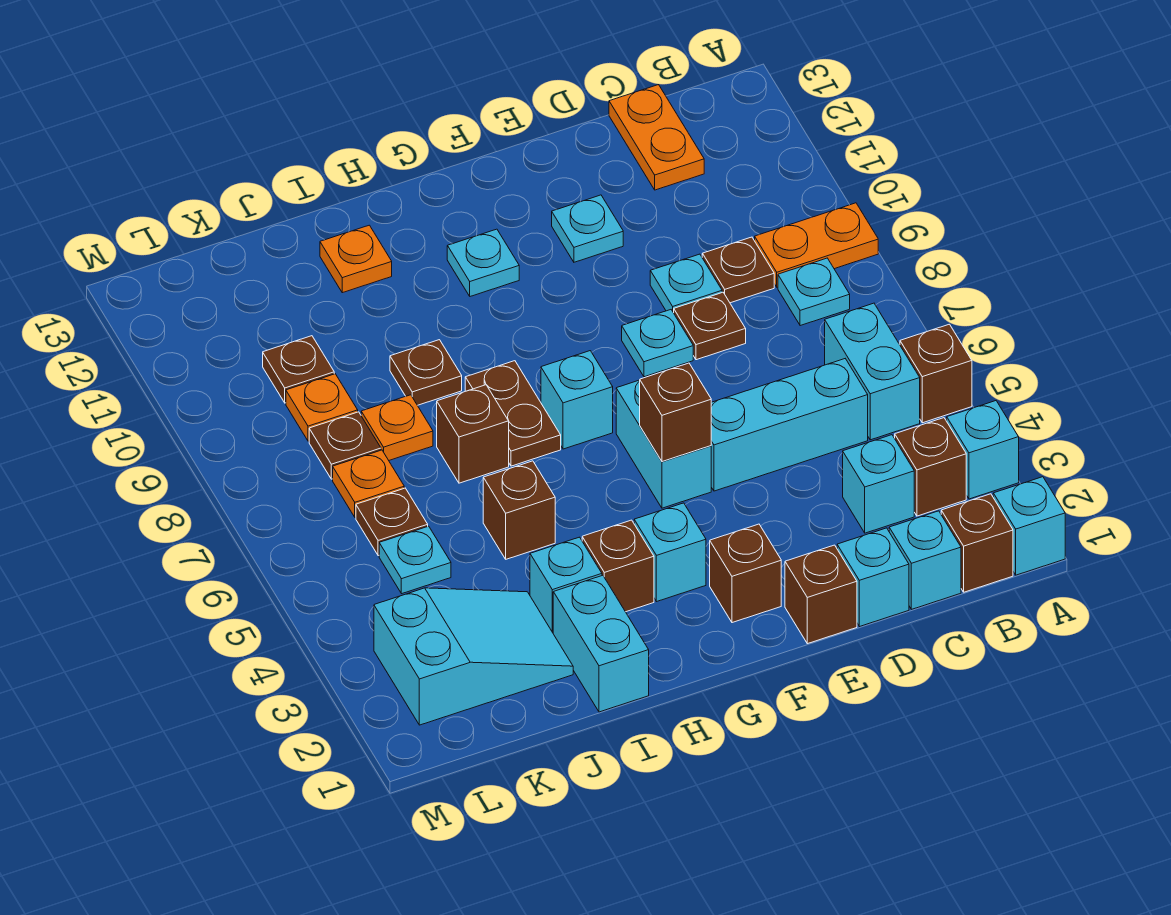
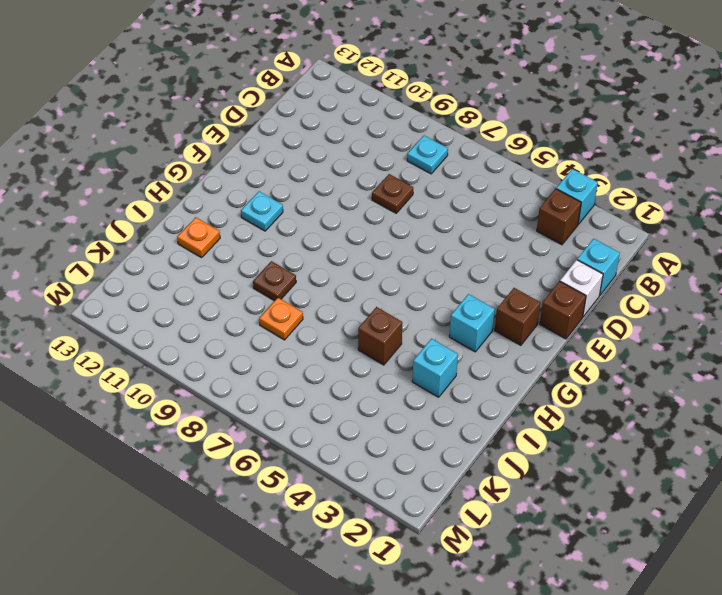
white brick D1 level 1 -> cyan brick D1 level 1
none -> cyan brick A1 level 1
none -> brown brick A5 level 1
none -> orange plate A9:B9 level 1
none -> brown brick B1 level 1

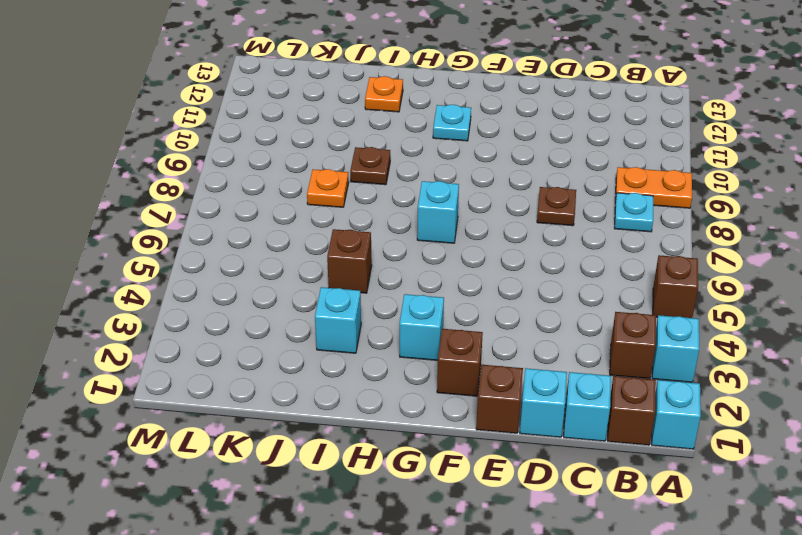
none -> cyan brick B5:B6 level 1
none -> cyan brick C3 level 1
none -> cyan brick C5:E5 level 1
none -> brown plate C9 level 1

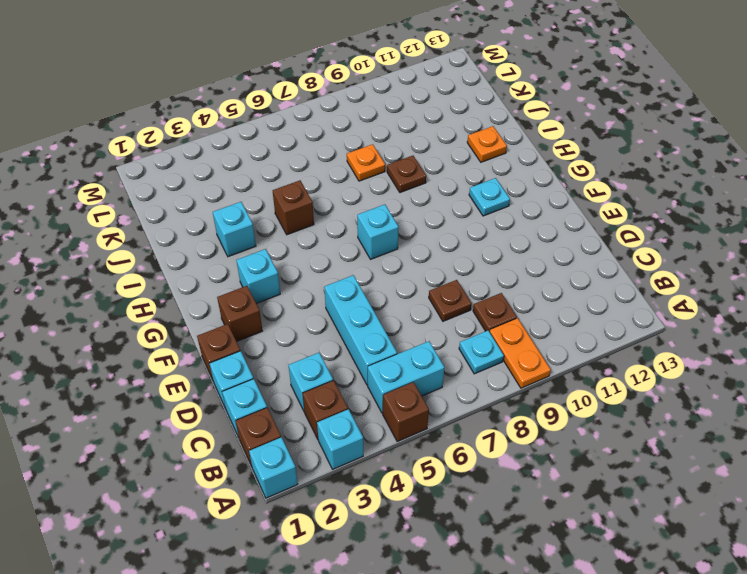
none -> orange plate C12:C13 level 1
none -> cyan plate D9 level 1
none -> cyan plate E8 level 1
none -> cyan plate E11 level 1

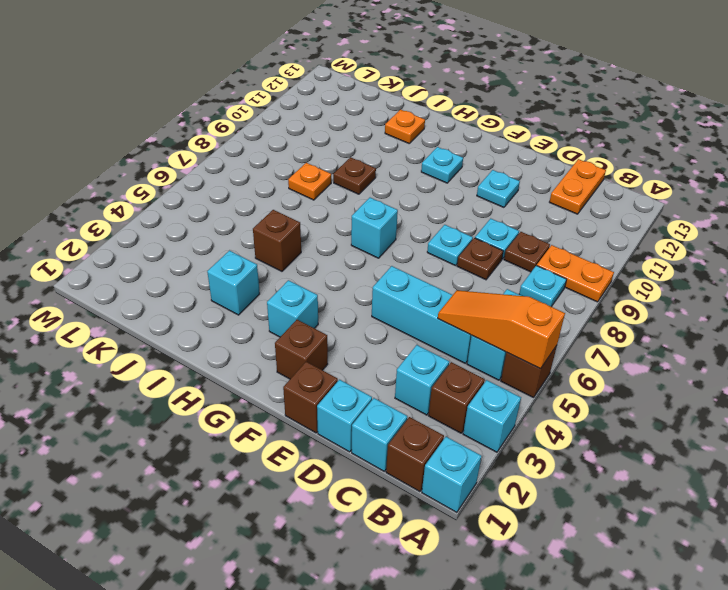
orange slope A5:C5 level 2 top A -> none
none -> cyan brick F5:F6 level 1
none -> brown brick H3 level 1
none -> brown plate H7:H8 level 1
none -> cyan brick I1:I2 level 1

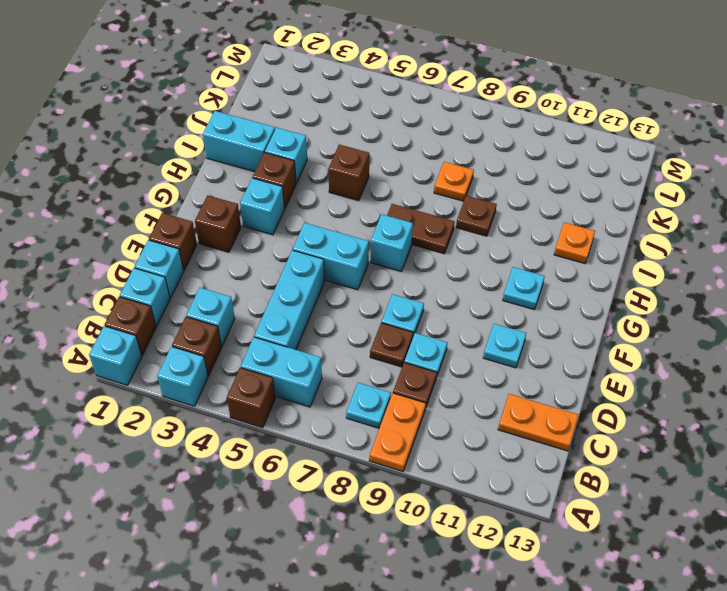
none -> brown brick I7 level 1
none -> cyan slope J2:L3 level 1 top L
none -> cyan plate K5 level 1
none -> brown plate K6 level 1

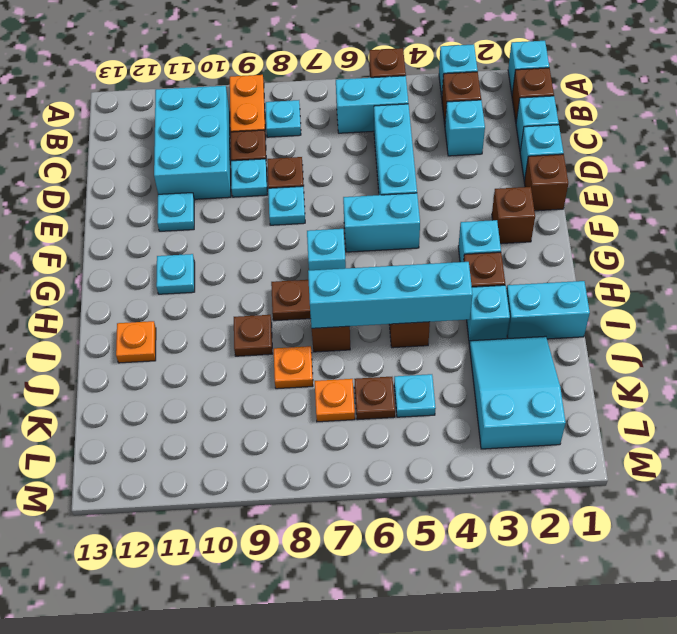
cyan brick B10:D11 level 1 -> none
cyan brick I4:I7 level 2 -> none
none -> orange plate C12:C13 level 1
none -> brown plate K8 level 1
none -> orange plate K9 level 1
none -> brown plate K10 level 1

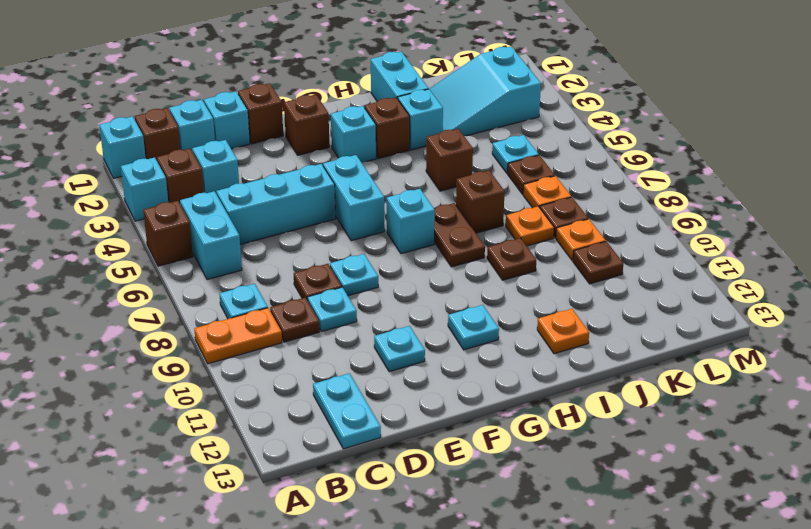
cyan plate C12:C13 level 1 -> orange plate C12:C13 level 1
none -> brown brick F5 level 2

